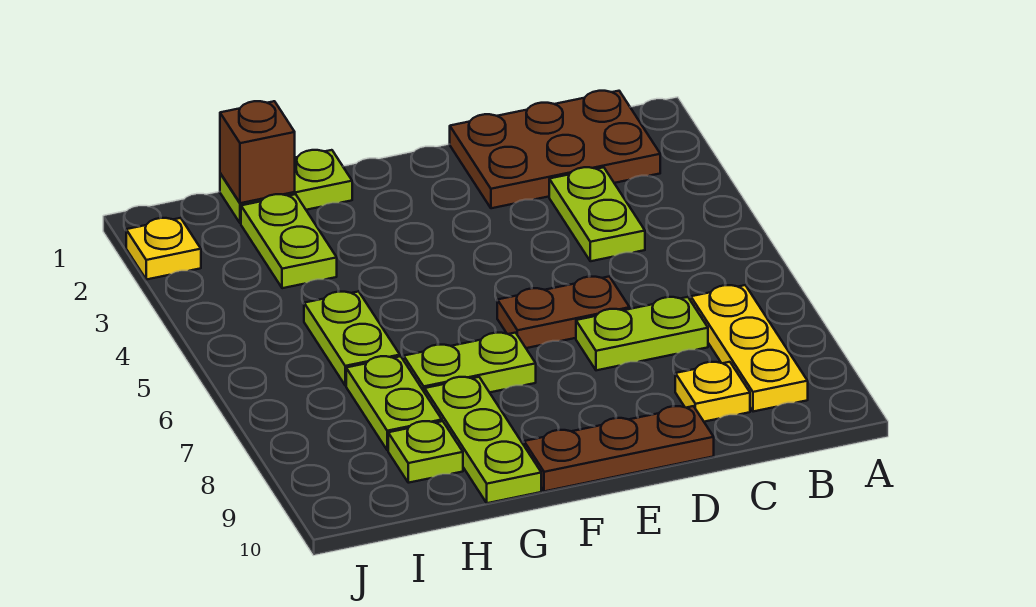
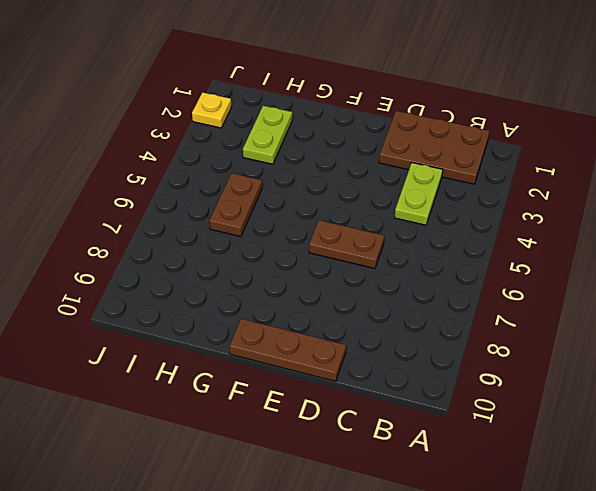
brown plate H5:H6 level 1 -> lime plate H5:H6 level 1
none -> yellow plate B7:B9 level 1
none -> lime plate C7:D7 level 1
none -> yellow plate C9 level 1

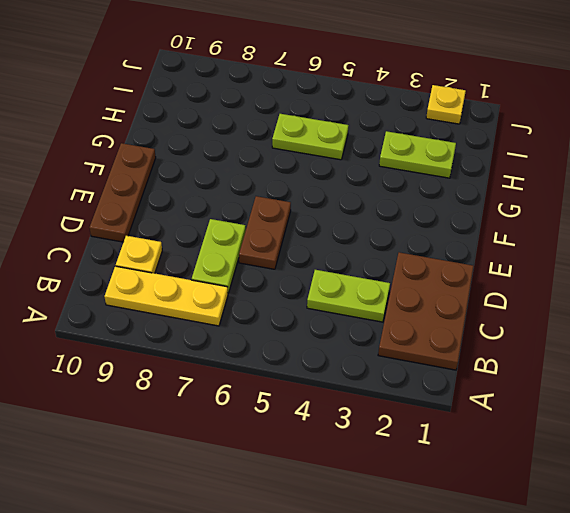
none -> lime plate F7:G7 level 1
none -> lime plate G1:H1 level 1
none -> lime plate G8:G10 level 1

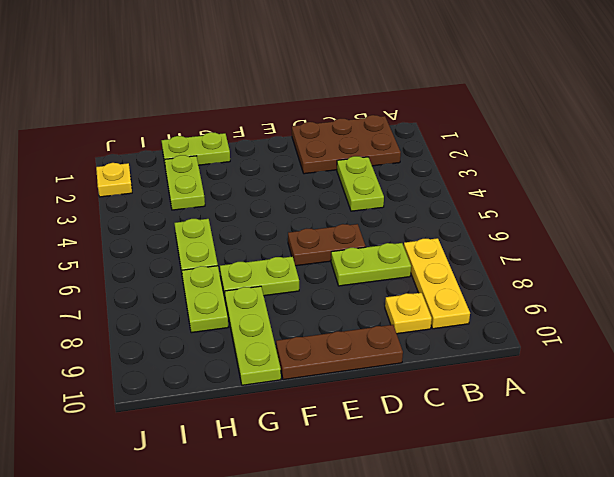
none -> lime plate H9 level 1
none -> brown brick H1 level 2

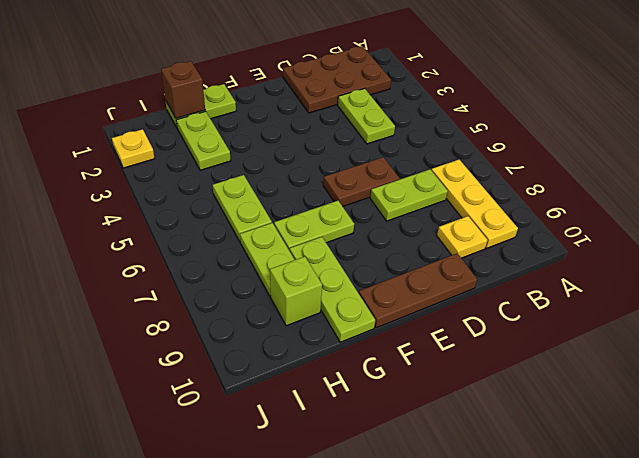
lime brick H9 level 1 -> lime plate H9 level 1

